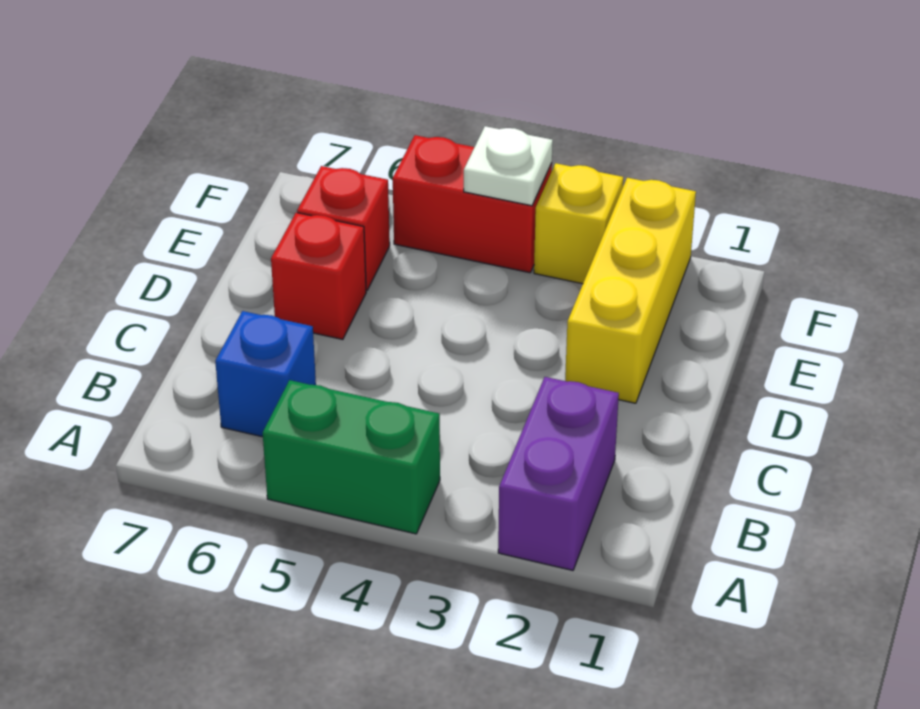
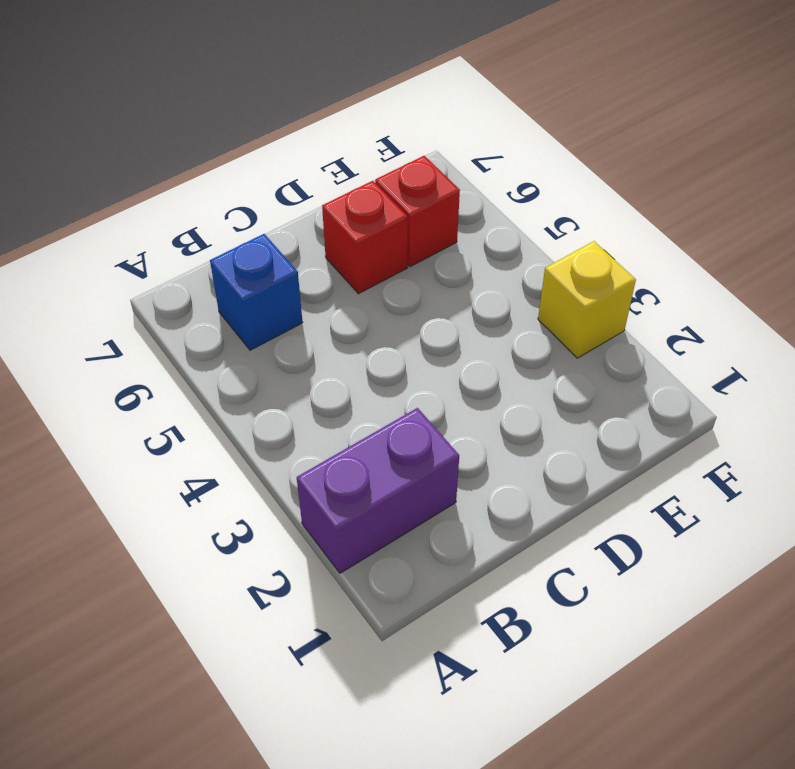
none -> green brick A4:A5 level 1
none -> yellow brick D2:F2 level 1

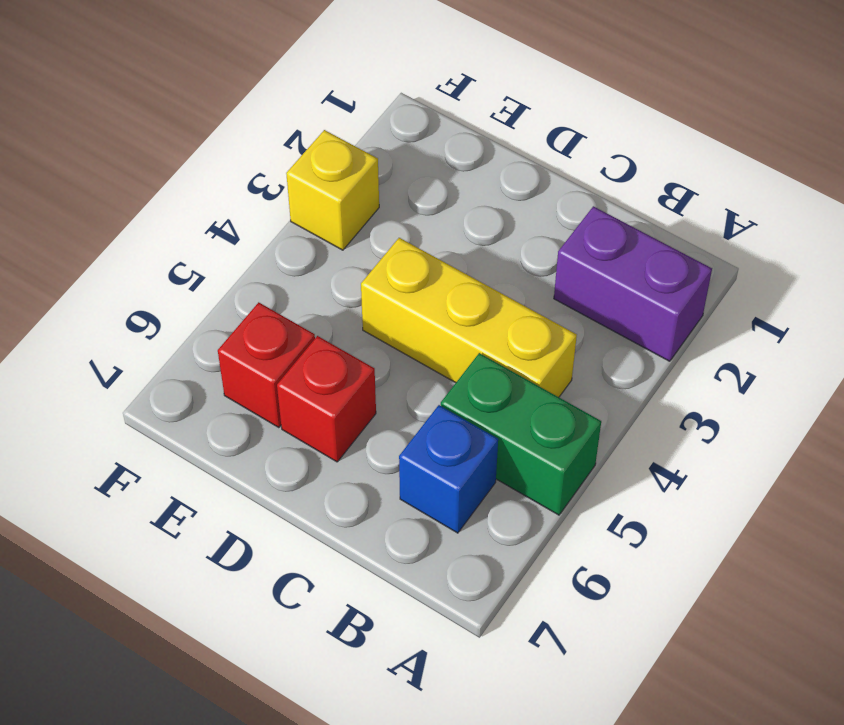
green brick A5:B5 level 1 -> green brick A4:A5 level 1
yellow brick B4:D4 level 1 -> yellow brick D2:F2 level 1
none -> red brick F4:F5 level 1
none -> white plate F4 level 2

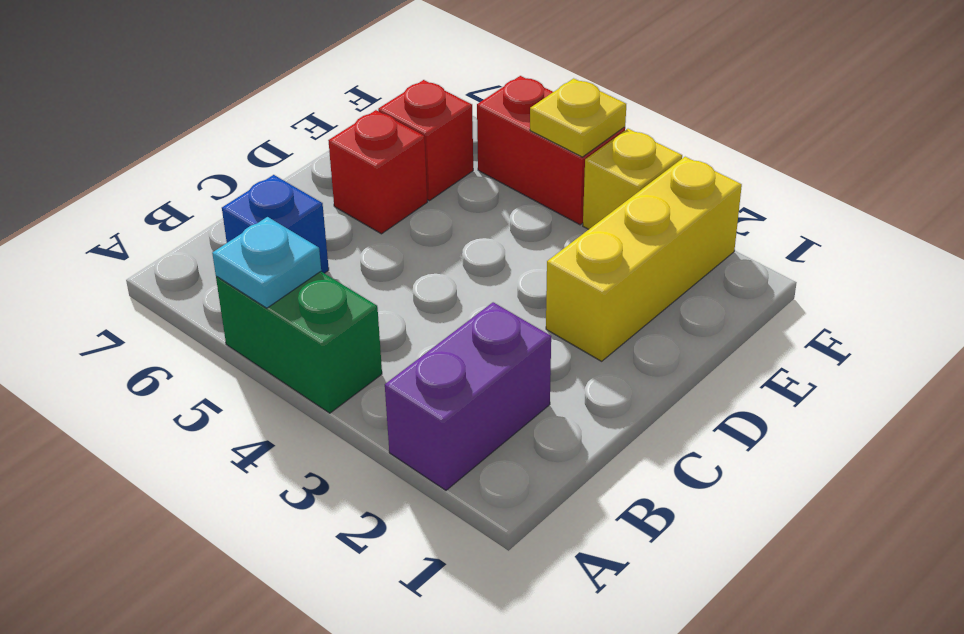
cyan plate A5 level 2 -> none
yellow plate F4 level 2 -> white plate F4 level 2

